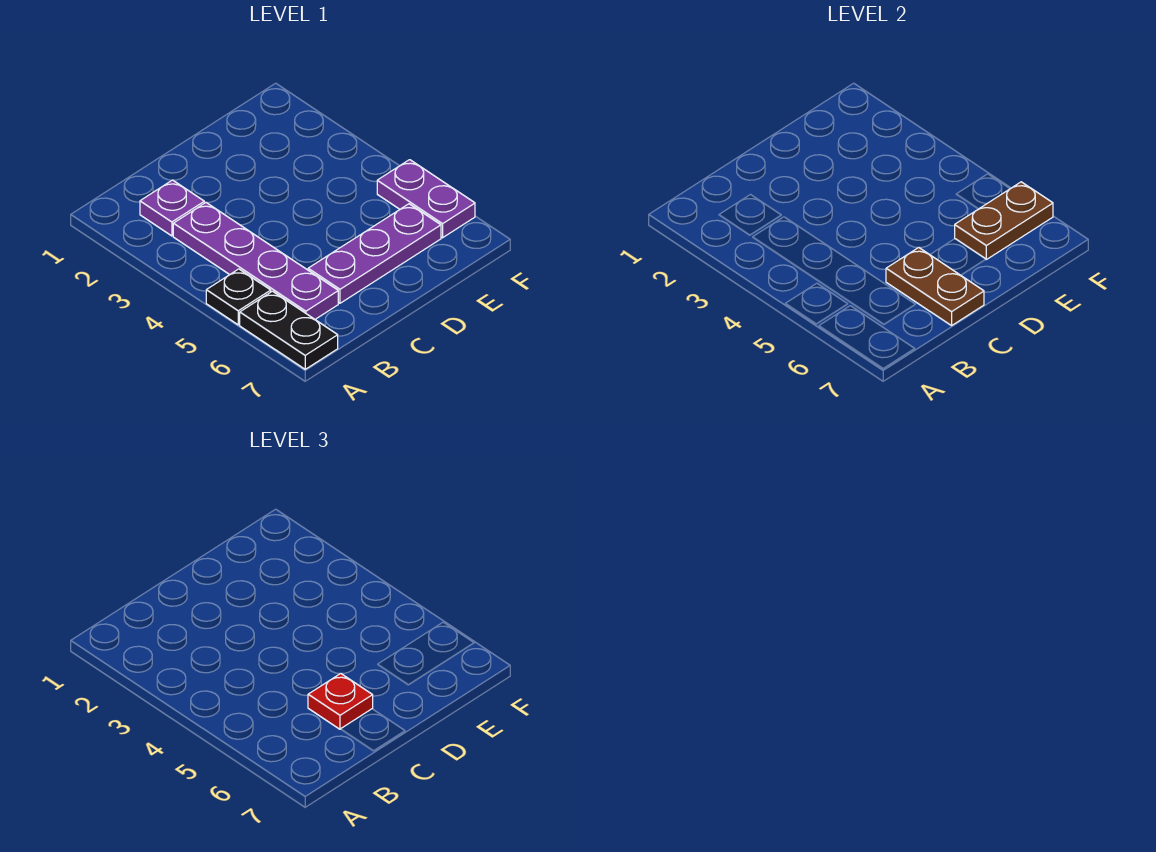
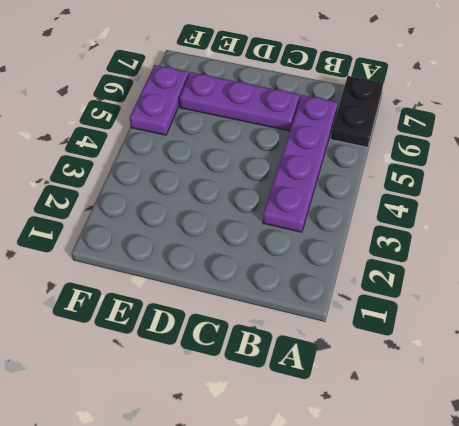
none -> black plate A5 level 1
none -> purple plate B2 level 1

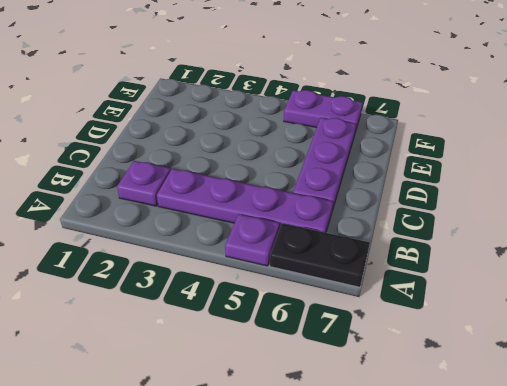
purple plate A5 level 1 -> black plate A5 level 1
none -> brown plate C6:C7 level 2
none -> brown plate E6:F6 level 2

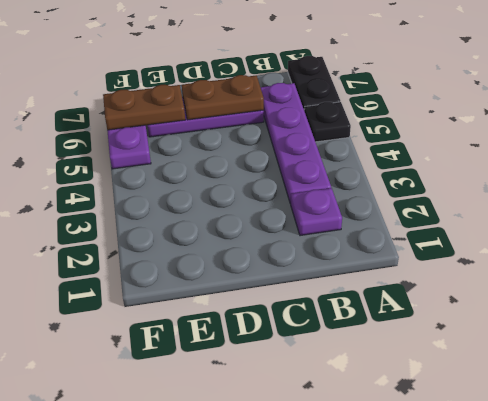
brown plate C6:D6 level 2 -> brown plate C6:C7 level 2
none -> red plate C6 level 3

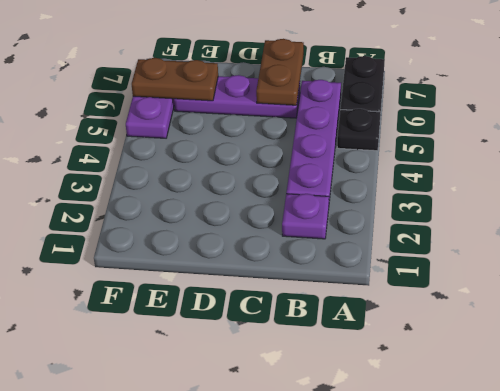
none -> red plate C6 level 3

